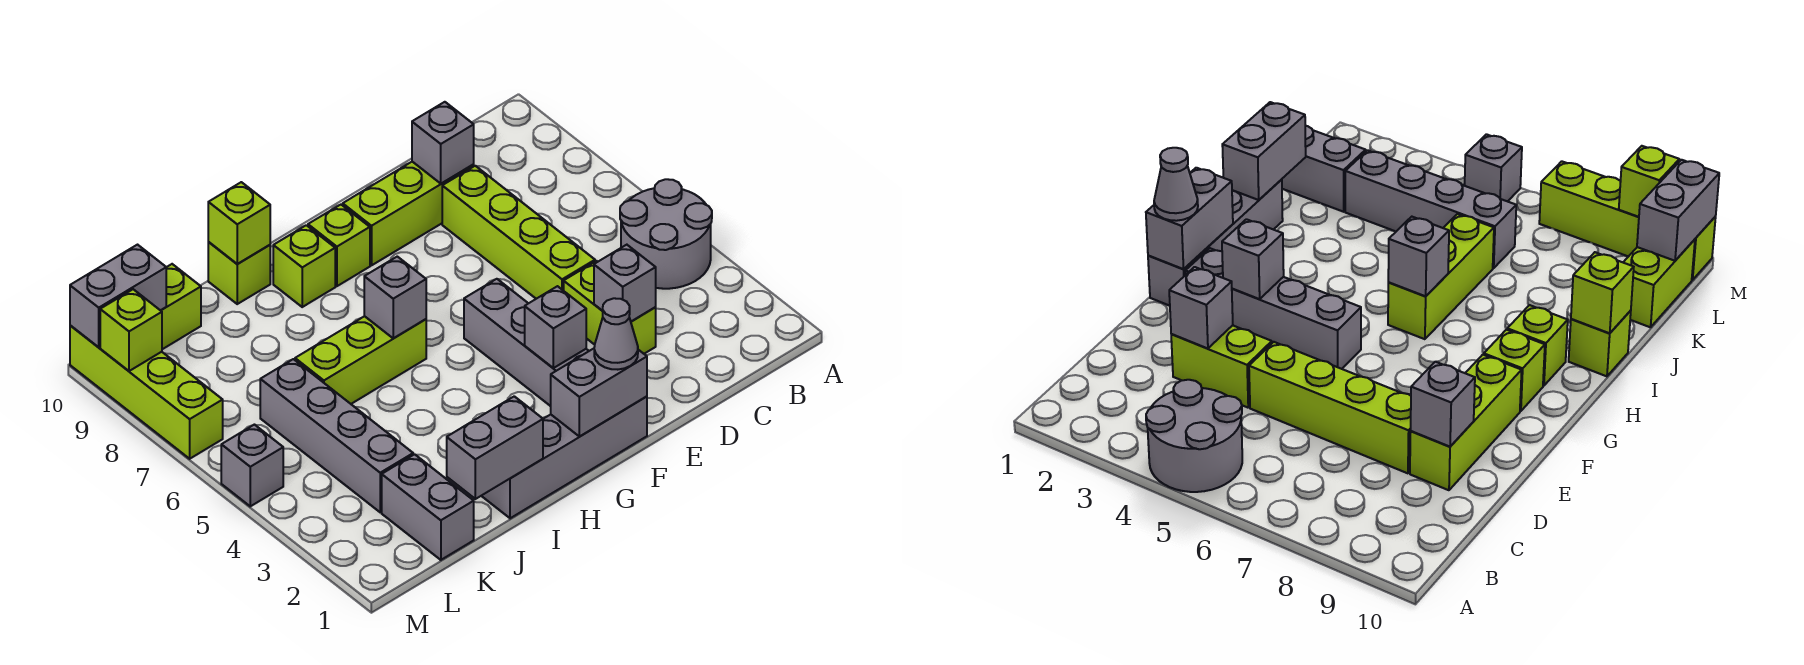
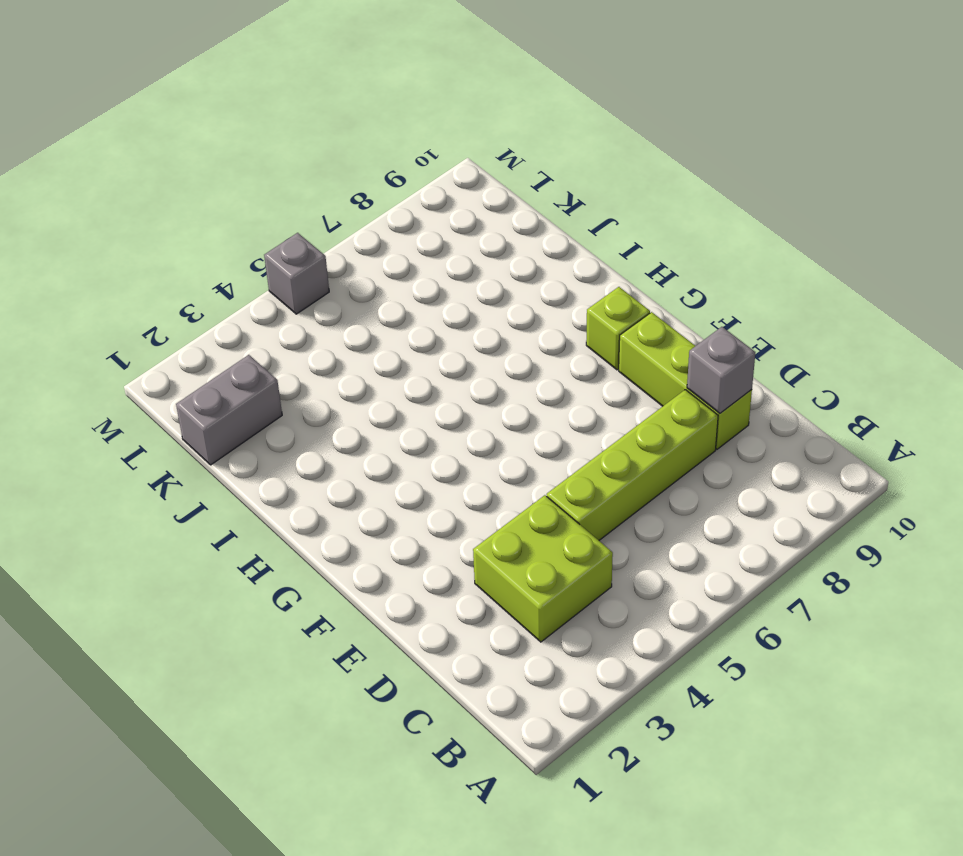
lime brick C3:D4 level 1 -> lime brick D3:D4 level 1
none -> grey round brick A4:B5 level 1
none -> grey brick F1:I1 level 1
none -> grey brick F2:F5 level 1

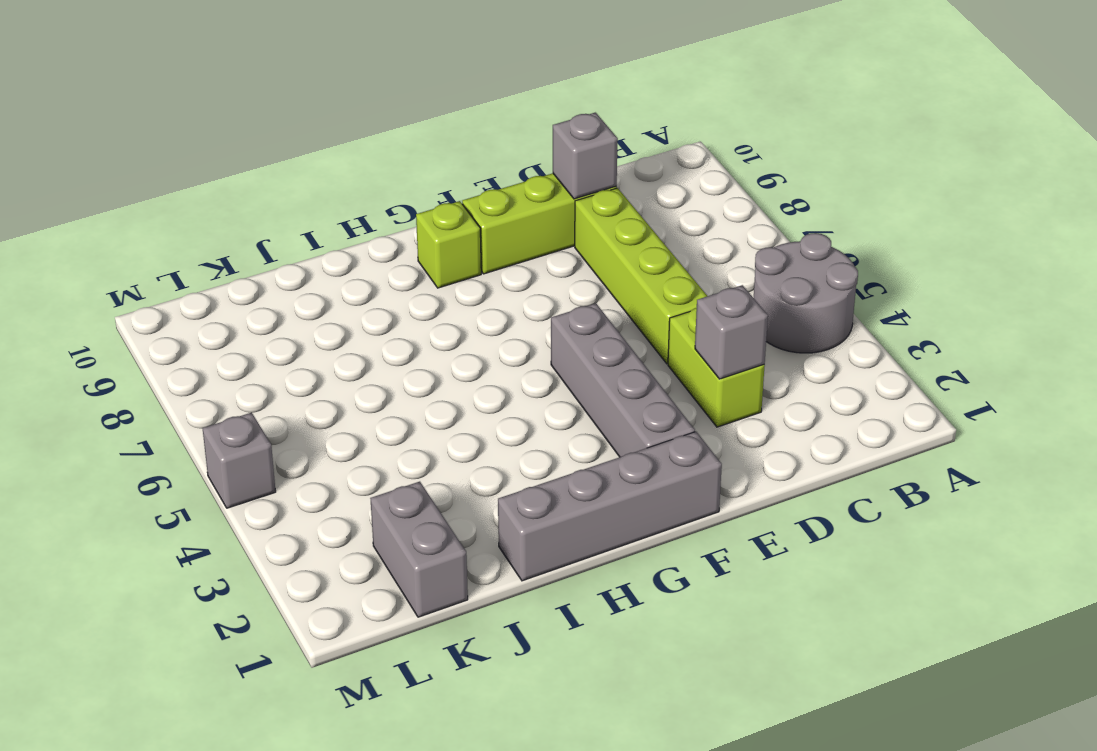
none -> lime brick H6:J6 level 1
none -> lime brick H9 level 1
none -> lime brick I10 level 1

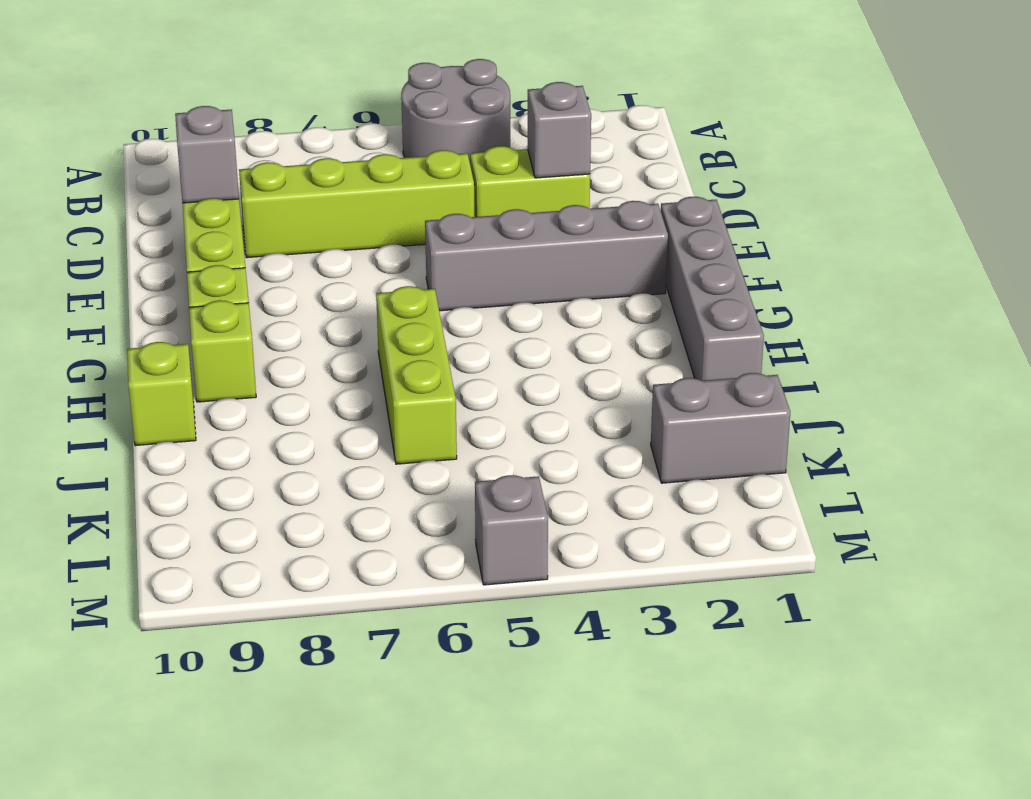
none -> grey brick K3:K6 level 1
none -> lime brick K10:L10 level 1
none -> lime brick M7:M10 level 1

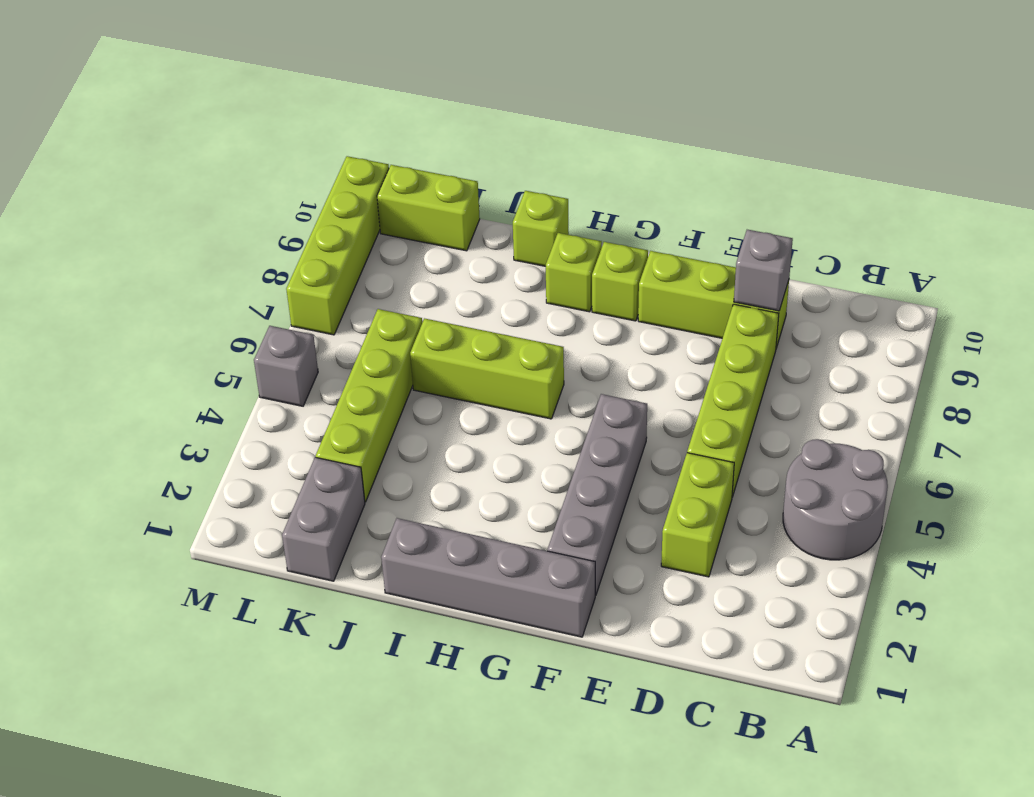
lime brick K3:K6 level 1 -> grey brick K3:K6 level 1
none -> grey brick D3 level 2
none -> grey brick F1:G1 level 2
none -> grey brick F3 level 2

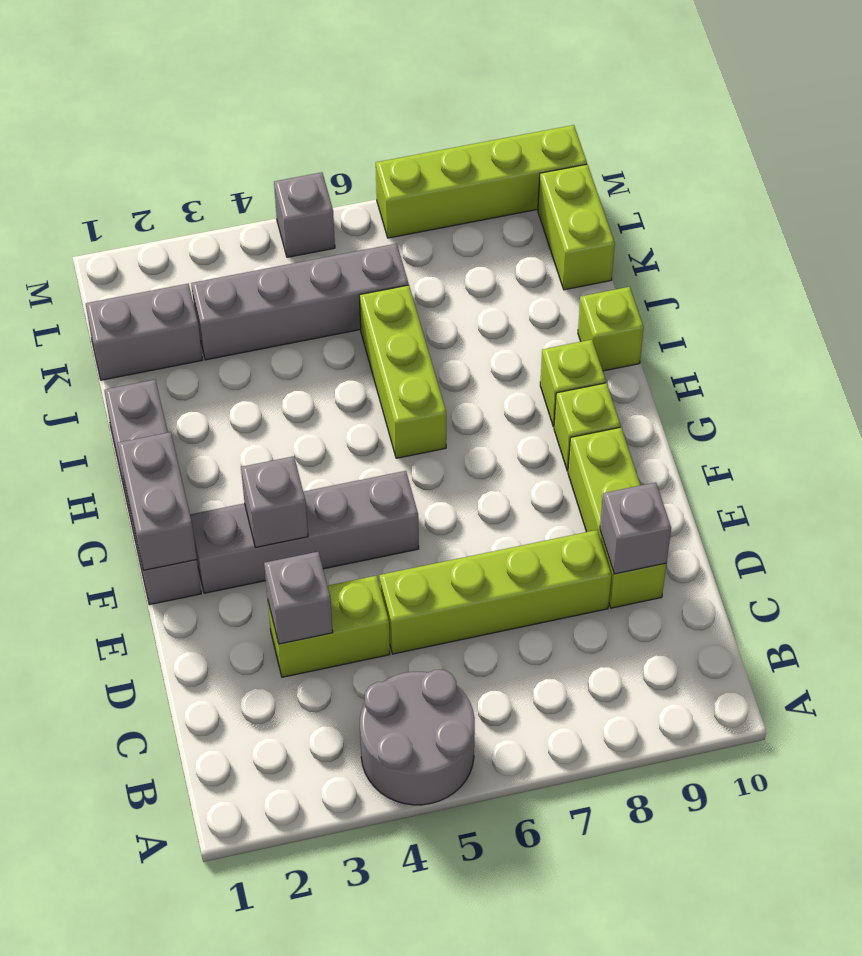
none -> grey brick H6 level 2
none -> grey brick I1:J1 level 2
none -> lime brick I10 level 2

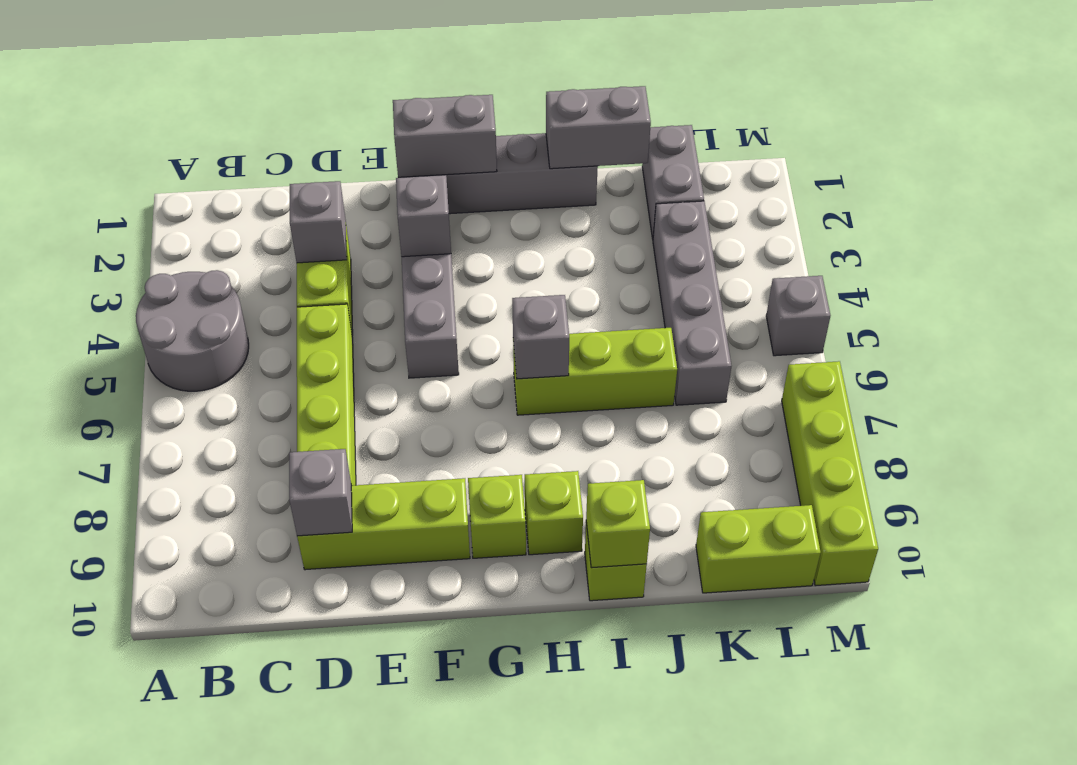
none -> grey brick L10:M10 level 2
none -> lime brick M9 level 2
none -> grey cone F1 level 3

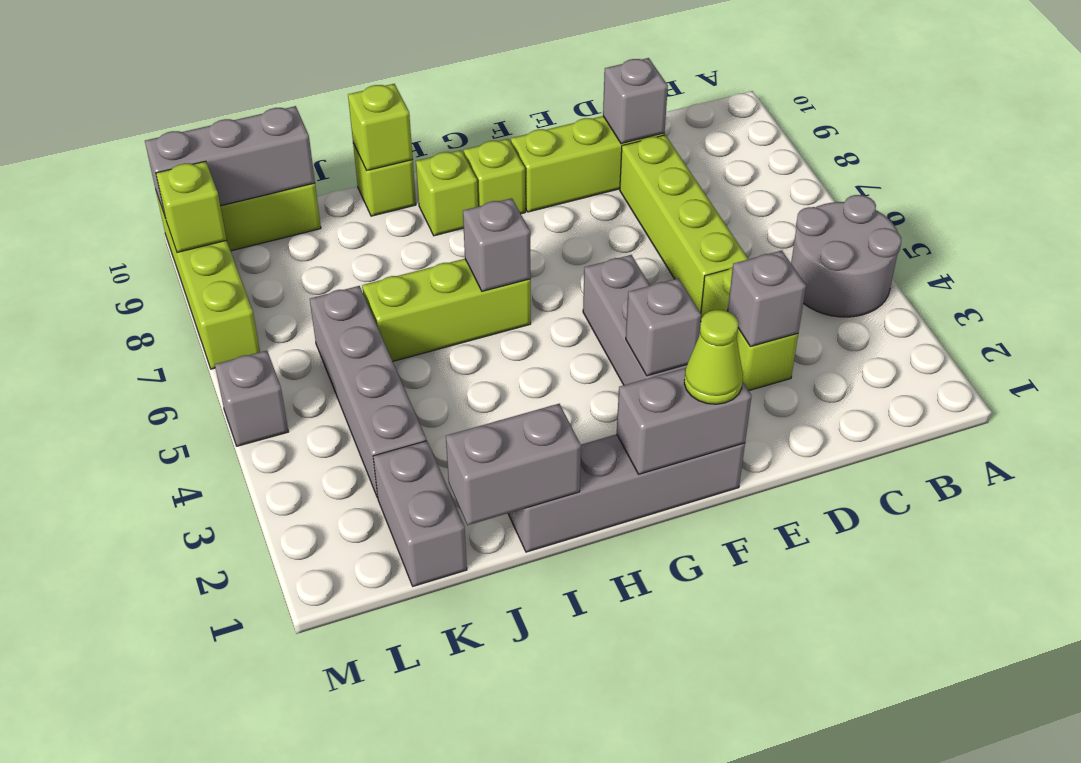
lime cone F1 level 3 -> grey cone F1 level 3
grey brick K10:M10 level 2 -> grey brick L10:M10 level 2

